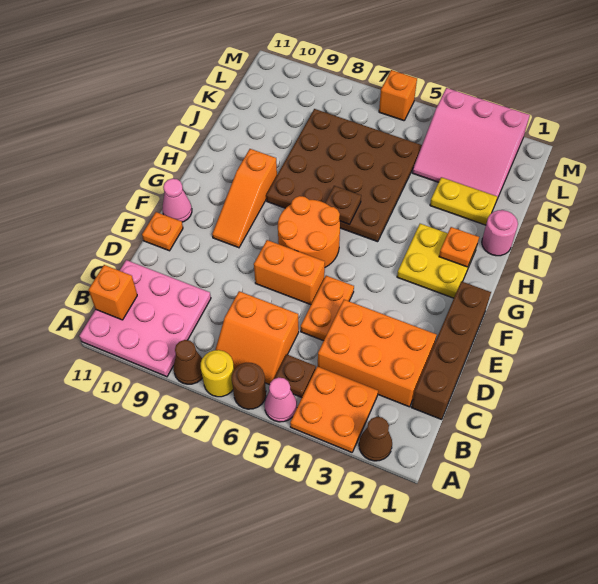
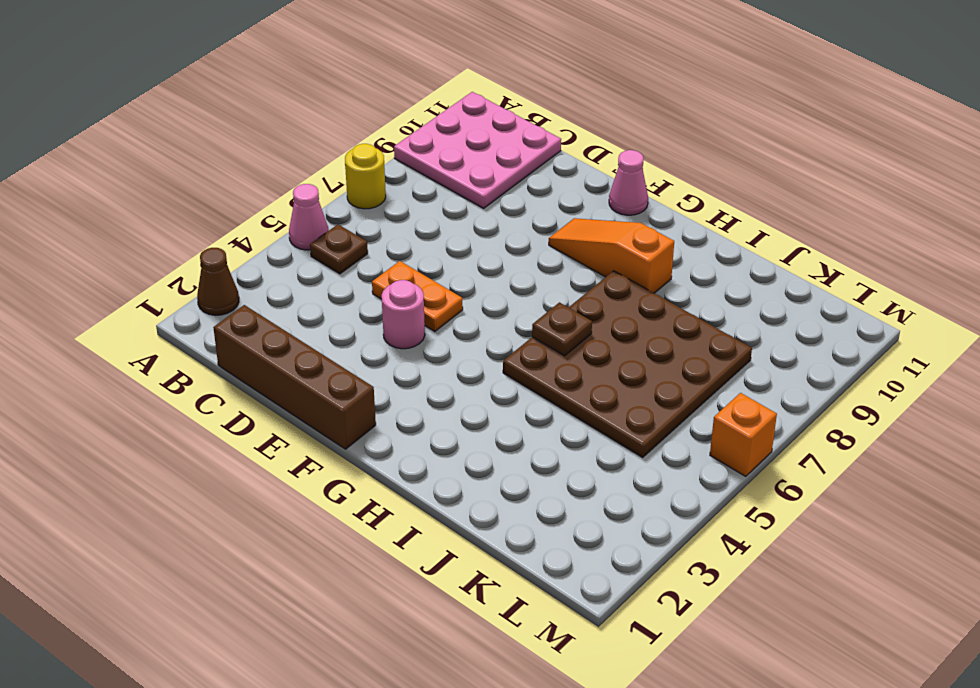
pink round brick E4 level 1 -> pink round brick I1 level 1
none -> orange plate A3:B4 level 1
none -> brown round brick A6 level 1
none -> brown cone A8 level 1

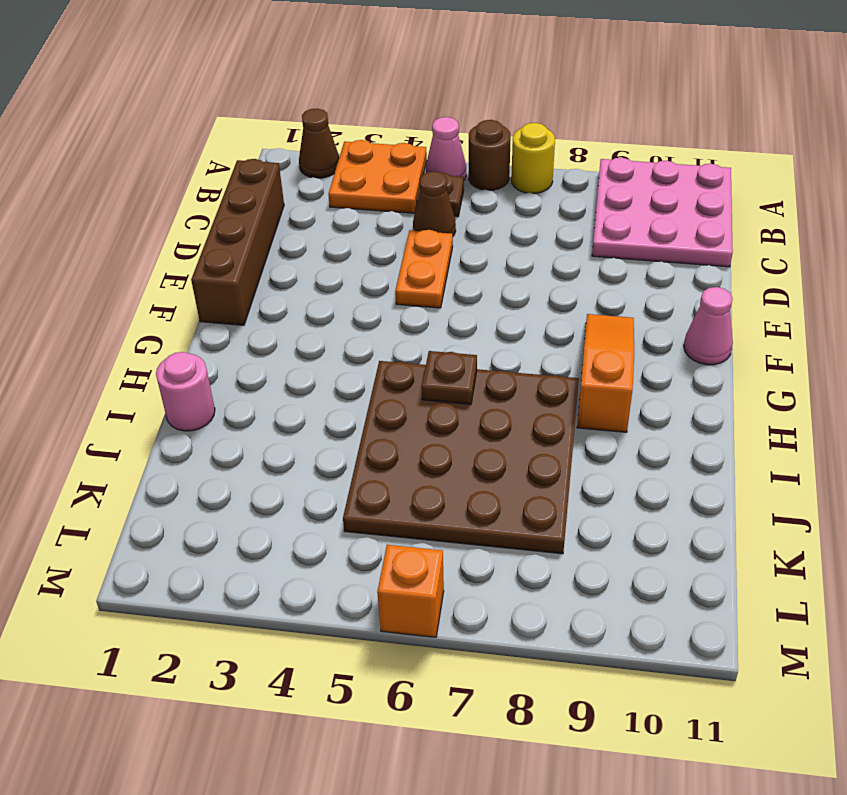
brown cone C5 level 1 -> brown cone A8 level 1
none -> orange slope B6:C7 level 1 top C
none -> orange brick C2:D4 level 1
none -> orange brick E6:E7 level 1

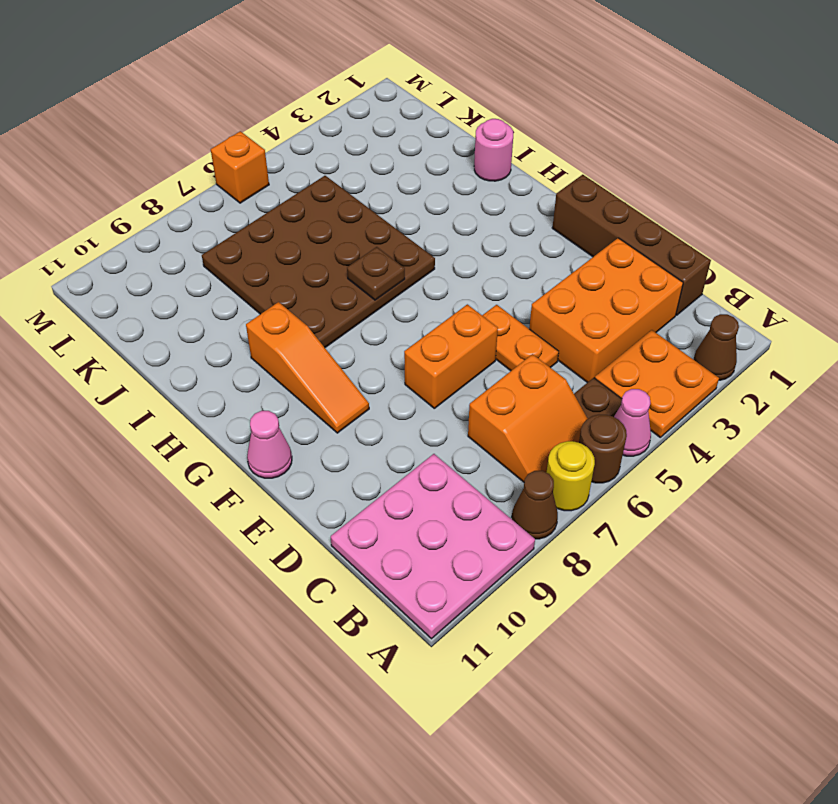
none -> orange plate E11 level 1
none -> orange round brick F6:G7 level 1
none -> yellow plate G2:H3 level 1

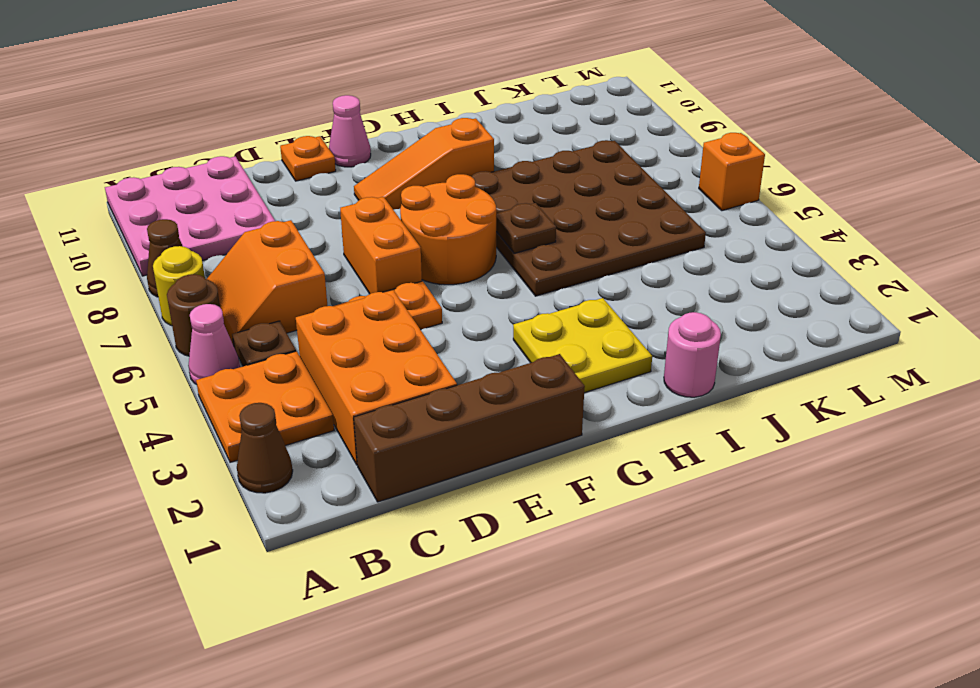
none -> yellow plate J2:J3 level 1
none -> pink slope K2:M4 level 1 top M
none -> orange brick B11 level 2

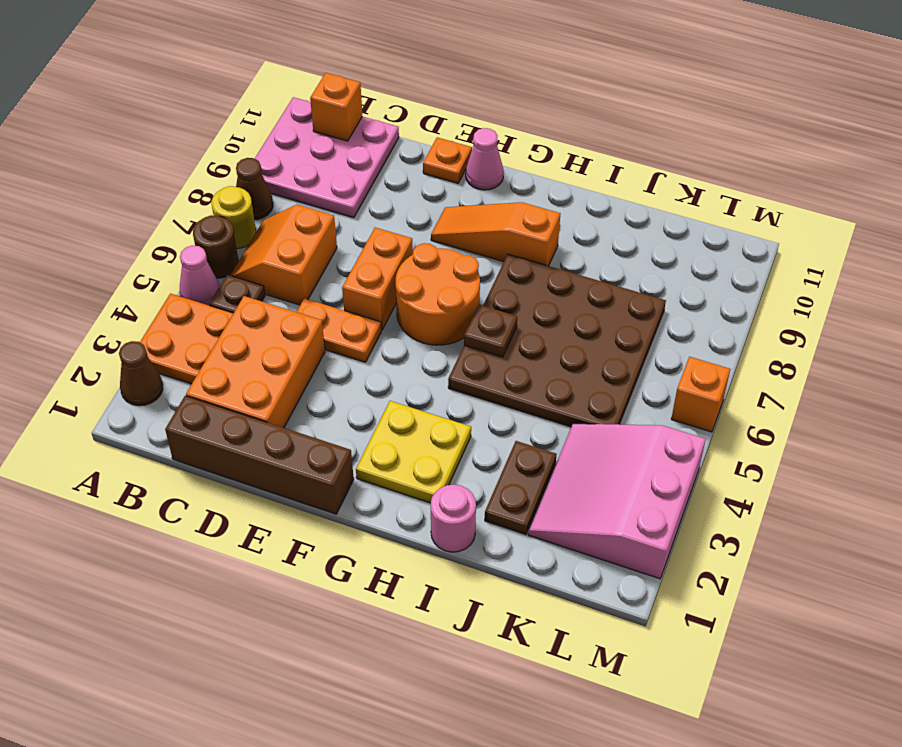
brown plate J2:J3 level 1 -> yellow plate J2:J3 level 1
none -> orange plate H2 level 2

